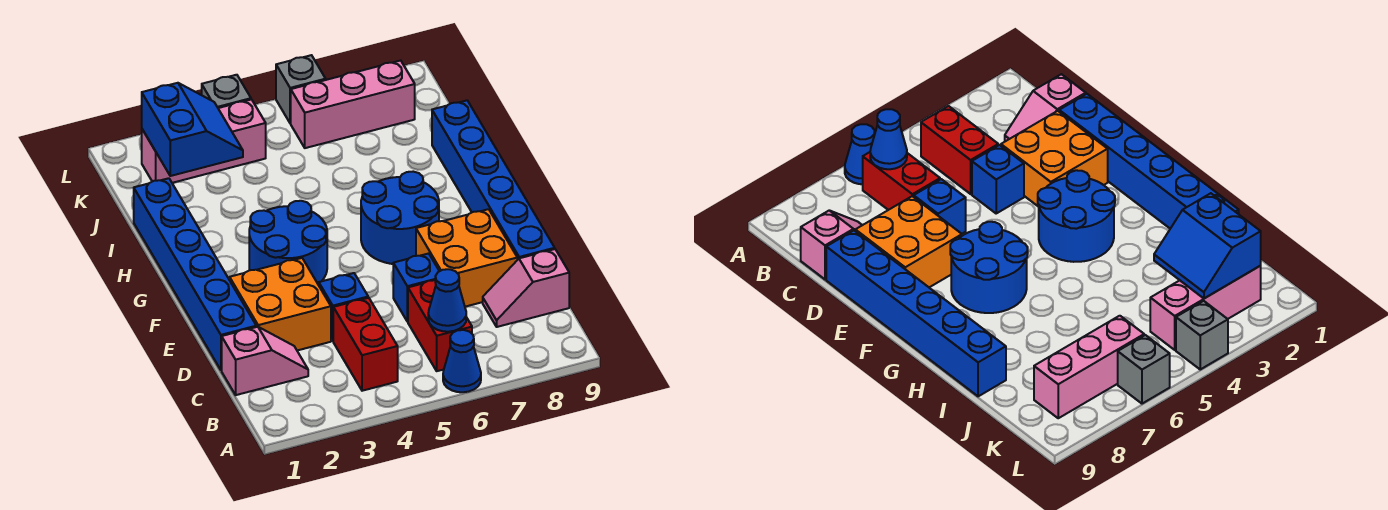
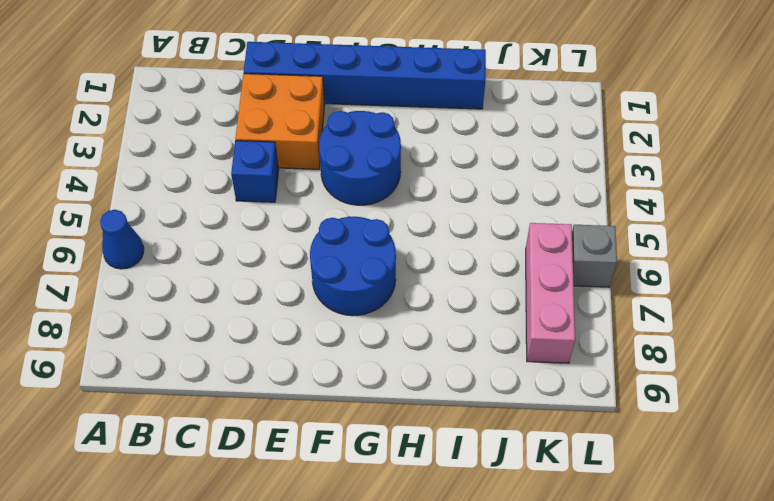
none -> red brick B4:C4 level 1
none -> red brick B6:C6 level 1
none -> pink slope C1:C2 level 1 top 1

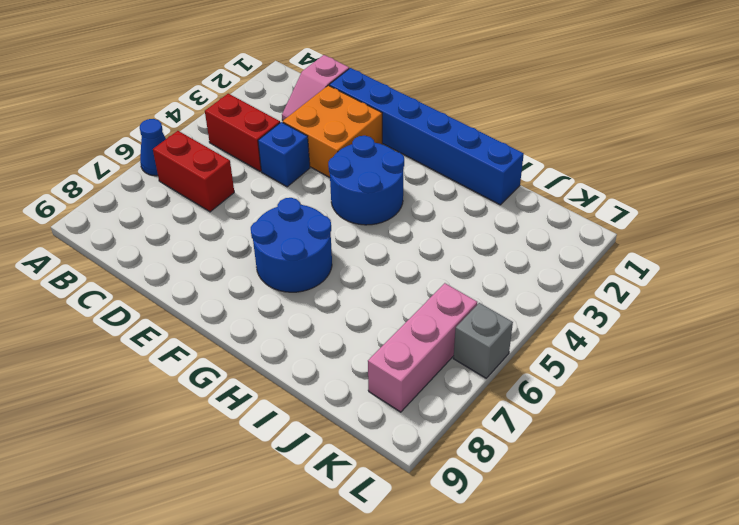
none -> pink slope C8:C9 level 1 top 9
none -> blue brick D6 level 1
none -> orange brick D7:E8 level 1

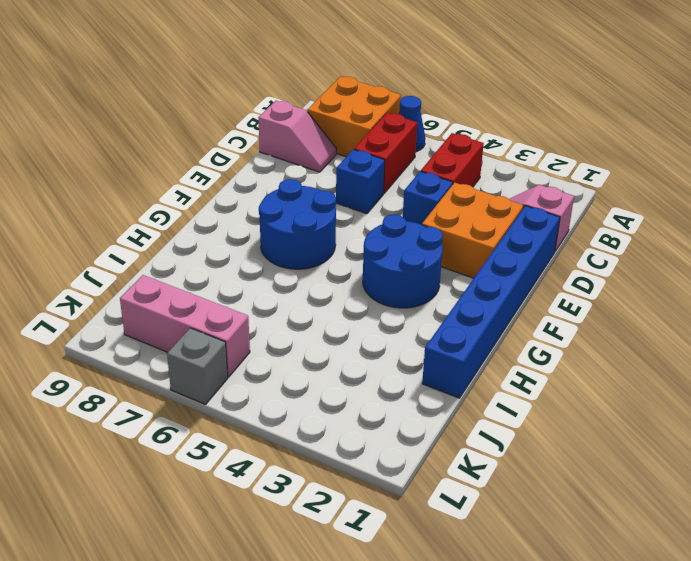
orange brick A7:B8 level 1 -> orange brick D7:E8 level 1
none -> blue brick D9:I9 level 1
none -> pink brick K2:K4 level 1
none -> grey brick L4 level 1

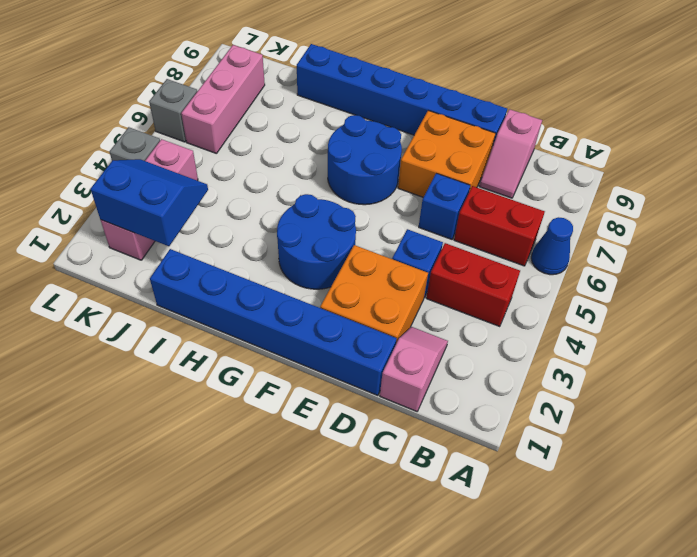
none -> blue cone B6 level 2

